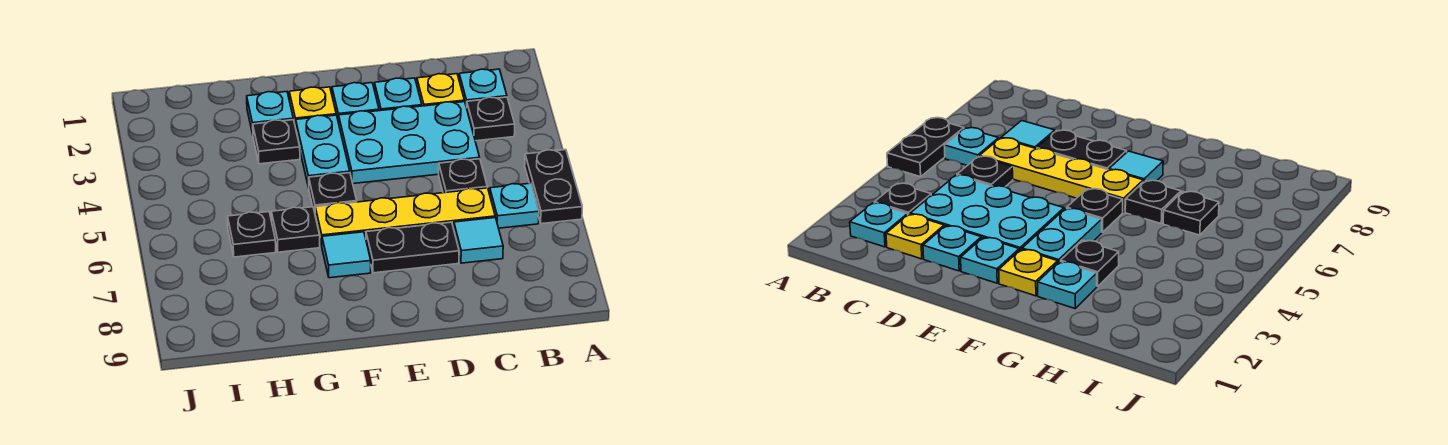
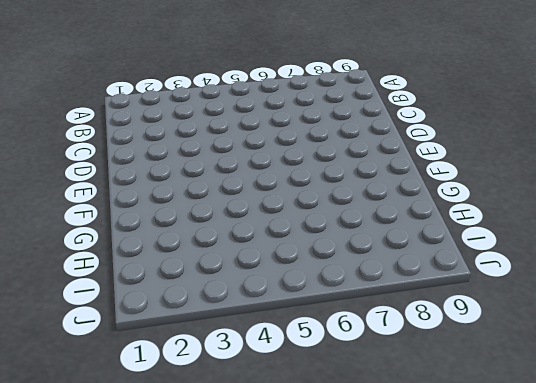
none -> black plate A5:A6 level 1
none -> cyan plate B2 level 1
none -> black plate B3 level 1

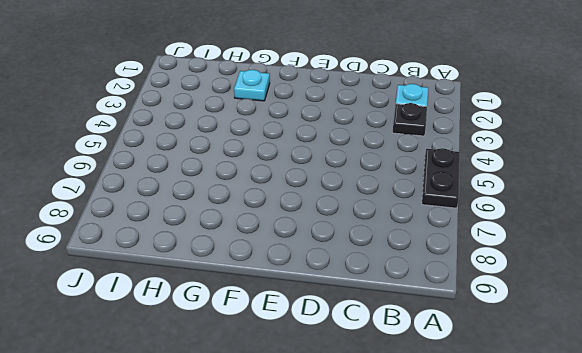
none -> cyan plate B6 level 1
none -> yellow plate C2 level 1
none -> cyan plate C3:E4 level 1

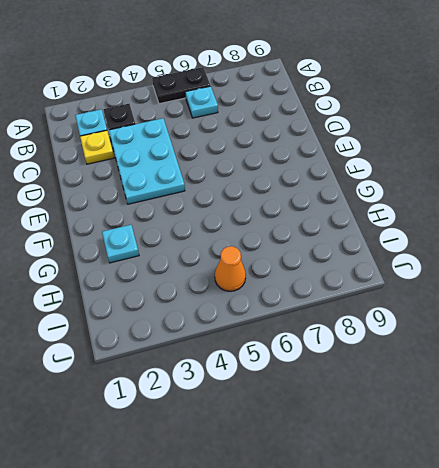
orange cone I5 level 1 -> none
none -> black plate C5 level 1
none -> yellow plate C6:F6 level 1
none -> cyan tile C7 level 1

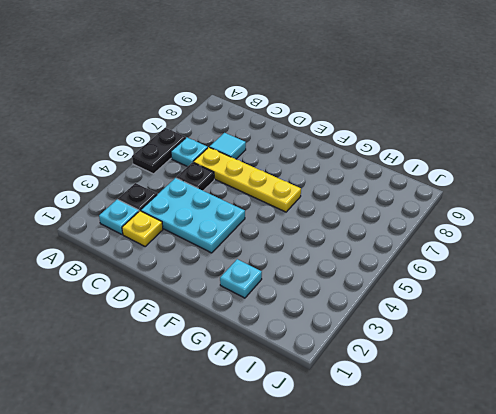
none -> cyan plate D2 level 1
none -> black plate D7:E7 level 1
none -> cyan plate E2 level 1

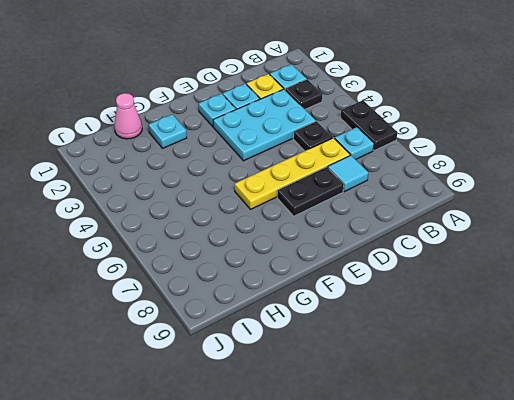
pink cone H1 level 1 -> none
none -> yellow plate F2 level 1
none -> cyan plate F3:F4 level 1
none -> black plate F5 level 1

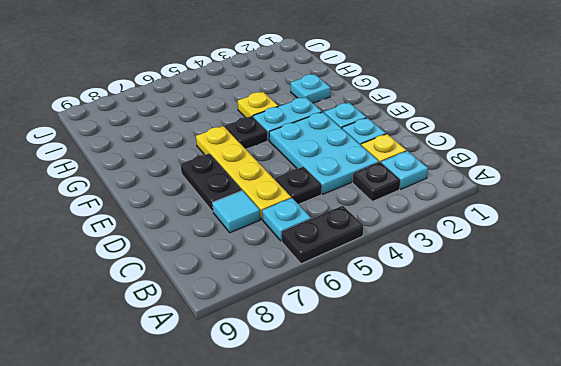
yellow plate G4 level 1 -> yellow plate F2 level 1
none -> cyan tile F7 level 1
none -> black plate G3 level 1
none -> black plate G6 level 1

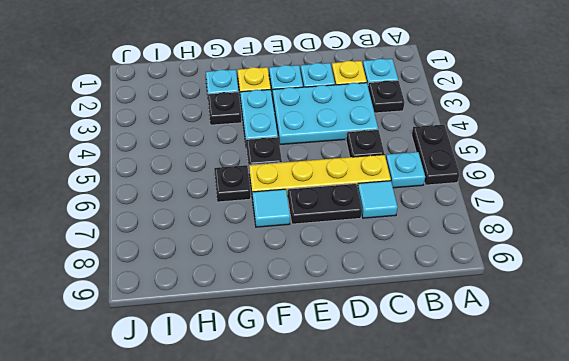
none -> black plate H6 level 1

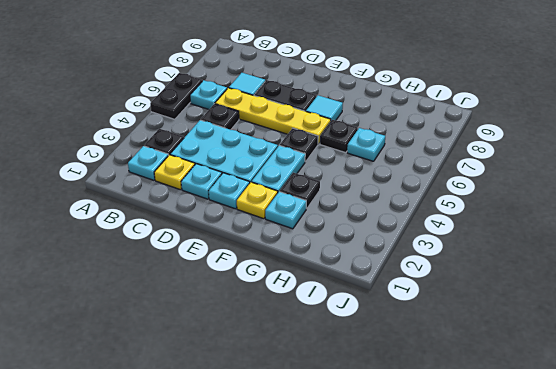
cyan plate H6 level 1 -> black plate H6 level 1

